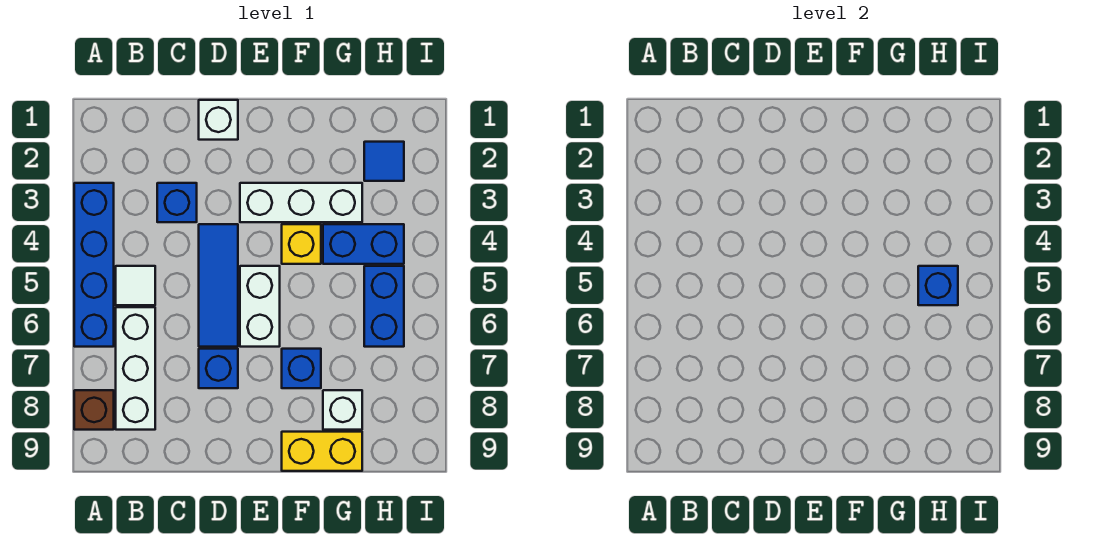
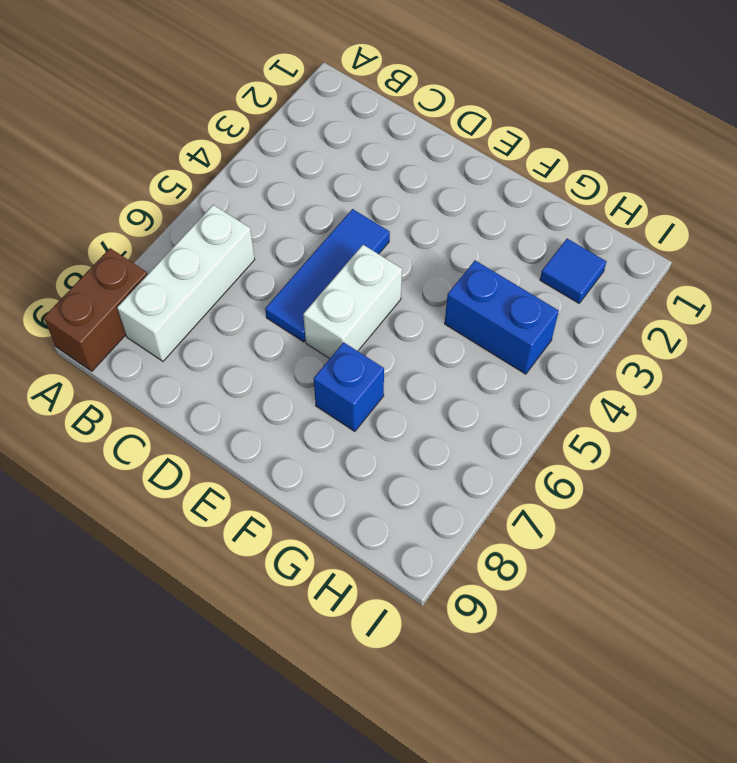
brown brick A8:A9 level 1 -> brown brick A8 level 1
none -> blue brick A3:A6 level 1
none -> white tile B5 level 1
none -> blue brick C3 level 1

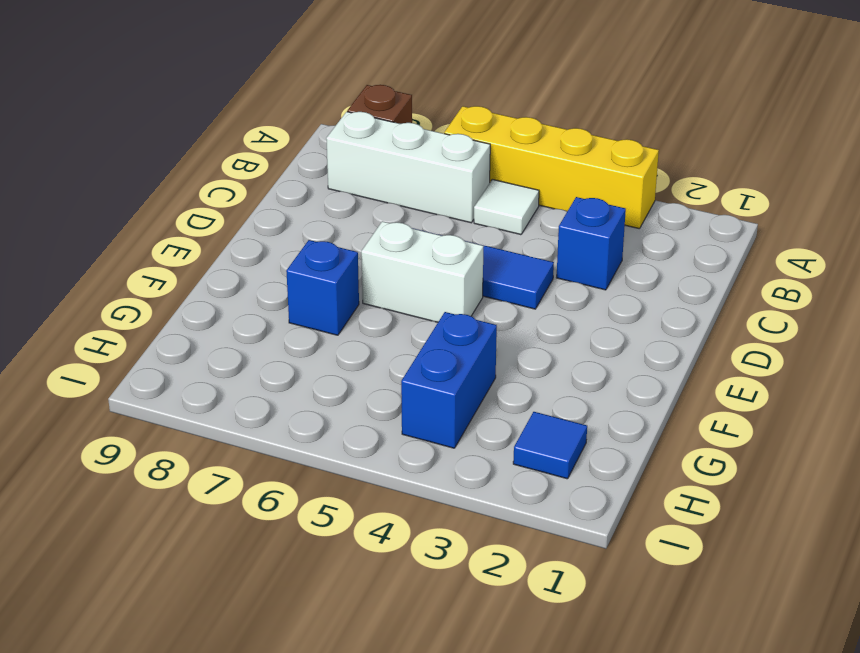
yellow brick A3:A6 level 1 -> blue brick A3:A6 level 1
none -> white brick D1 level 1
none -> blue brick D7 level 1
none -> white brick E3:G3 level 1

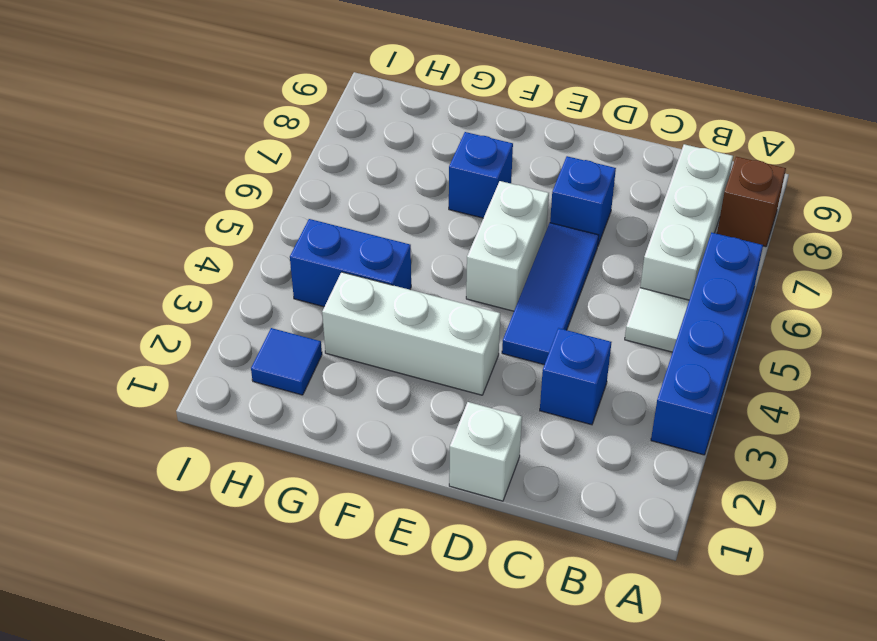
none -> yellow brick F4 level 1
none -> yellow brick F9:G9 level 1
none -> white brick G8 level 1

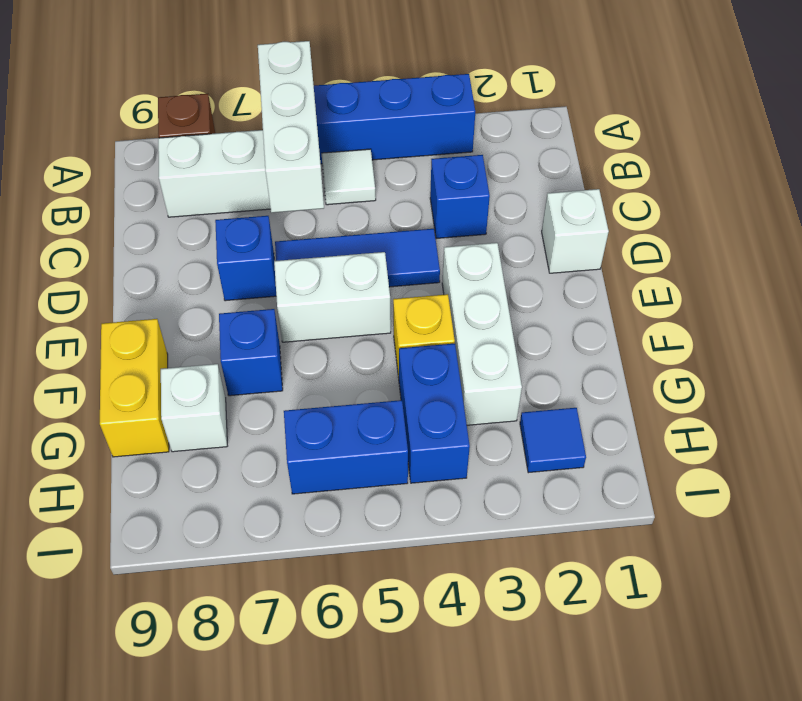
white brick A6:C6 level 2 -> none
none -> blue brick H5 level 2

